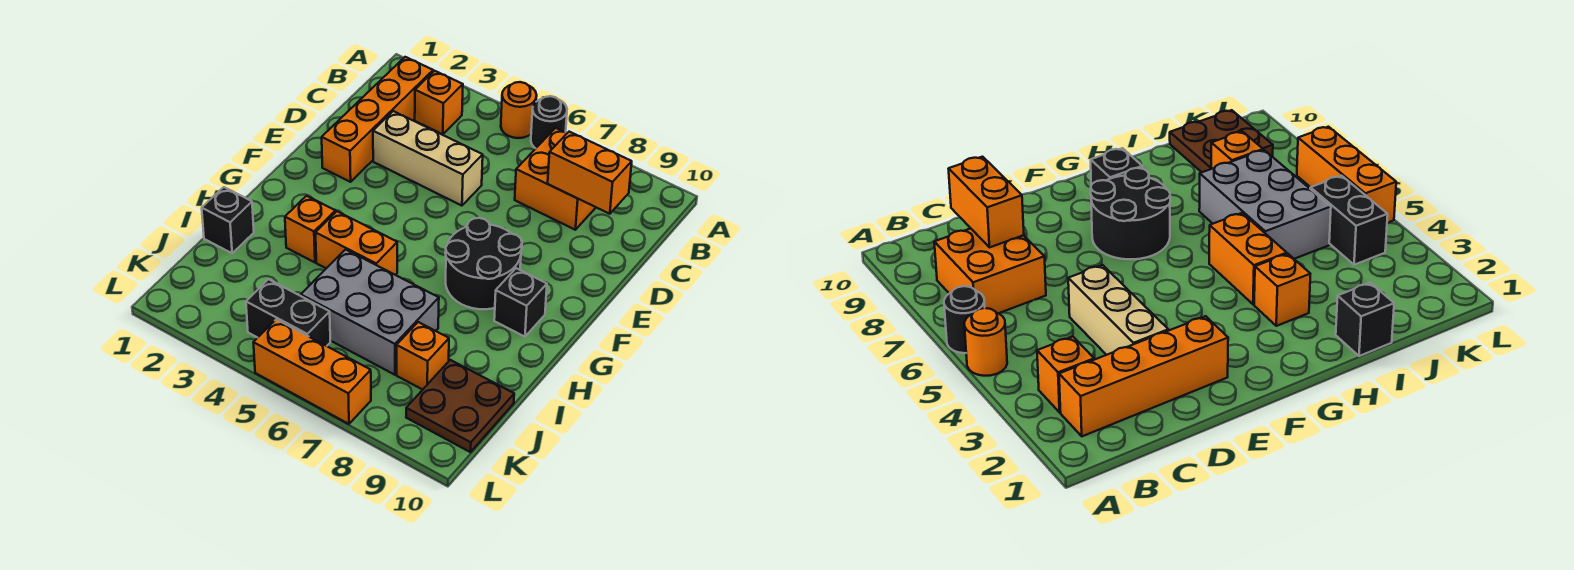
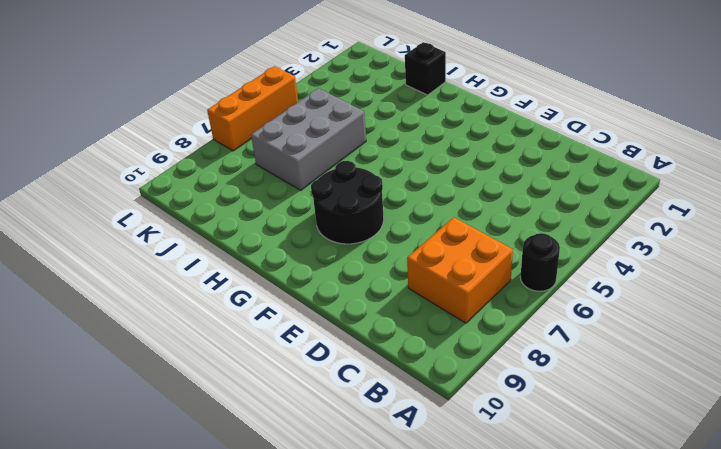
none -> orange round brick A5 level 1
none -> orange brick B2:E2 level 1
none -> orange brick B3 level 1

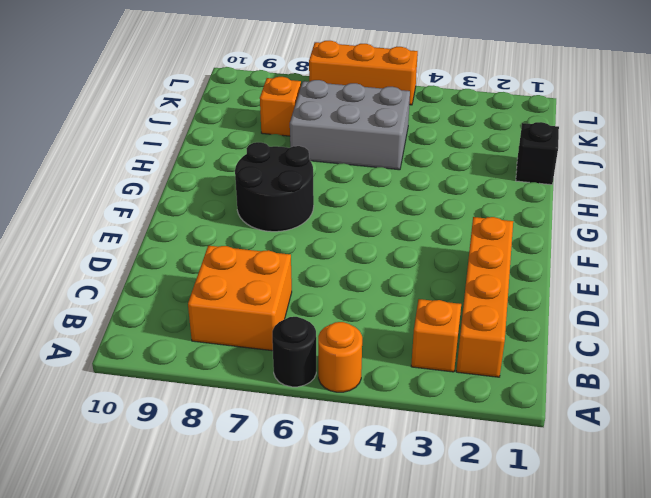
none -> tan brick D3:D5 level 1
none -> black brick G9 level 1
none -> orange brick H3 level 1

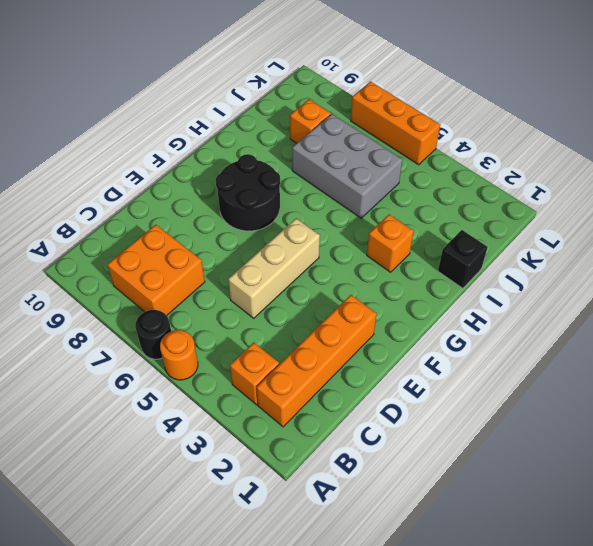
tan brick D5:F5 level 1 -> tan brick D3:D5 level 1
none -> black brick G9 level 1
none -> orange brick H4:H5 level 1
none -> brown plate J9:K10 level 1

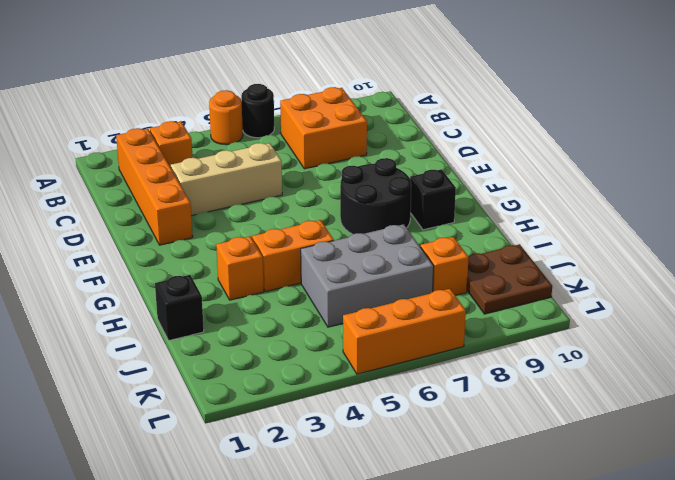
none -> black brick K4:K5 level 1
none -> orange brick C8:C9 level 2

